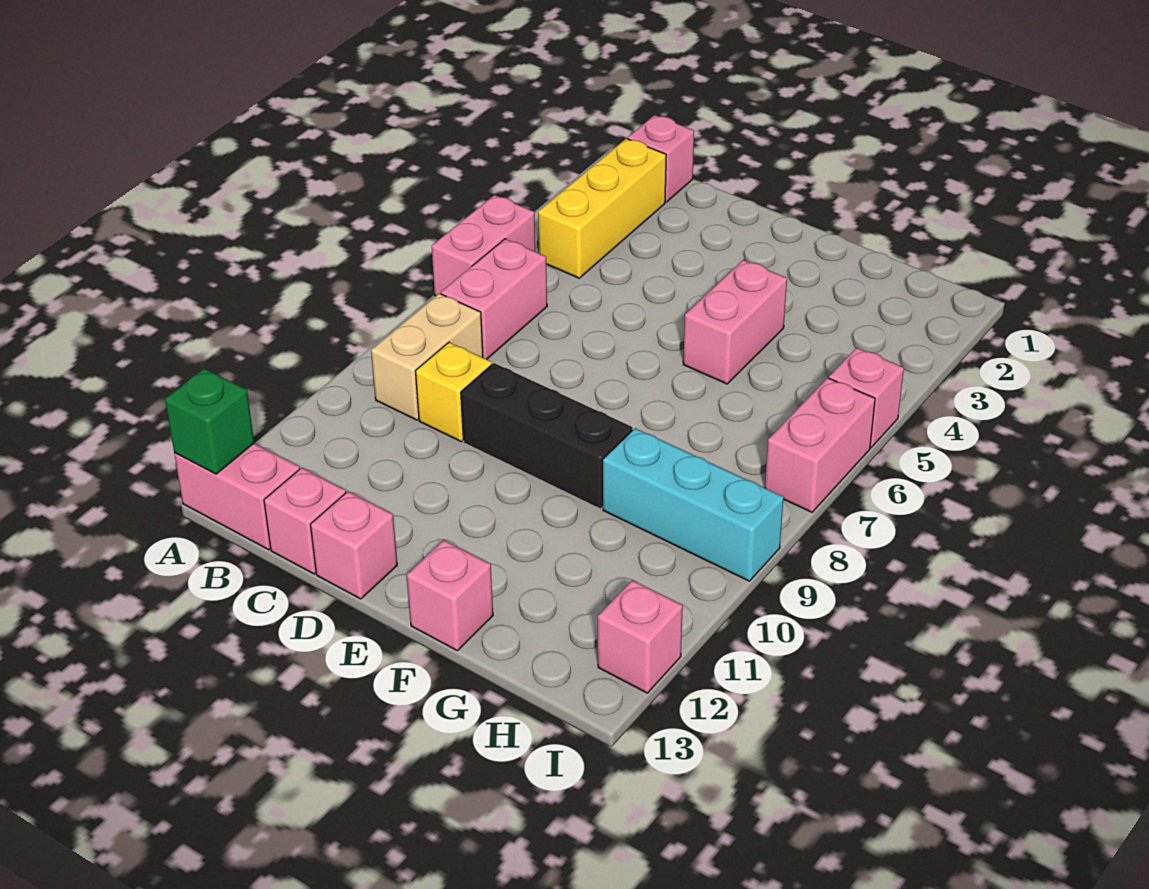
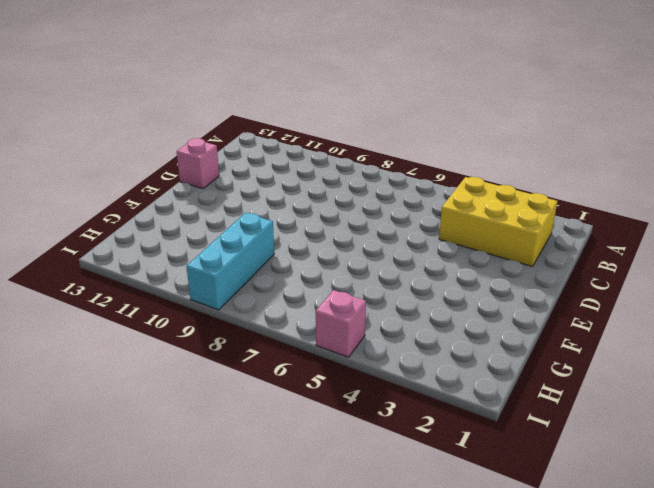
yellow brick B2:C4 level 1 -> yellow brick B2:B4 level 1
none -> pink brick A5:A6 level 1
none -> pink brick A13:B13 level 1
none -> pink brick B1 level 1

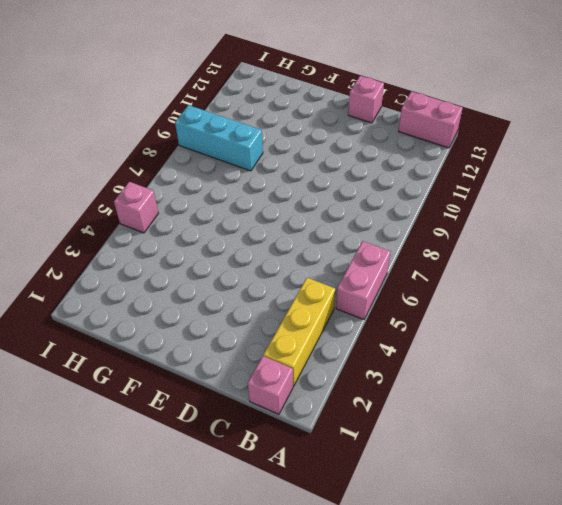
none -> pink brick B6:B7 level 1
none -> tan brick B8:B9 level 1
none -> yellow brick C9 level 1

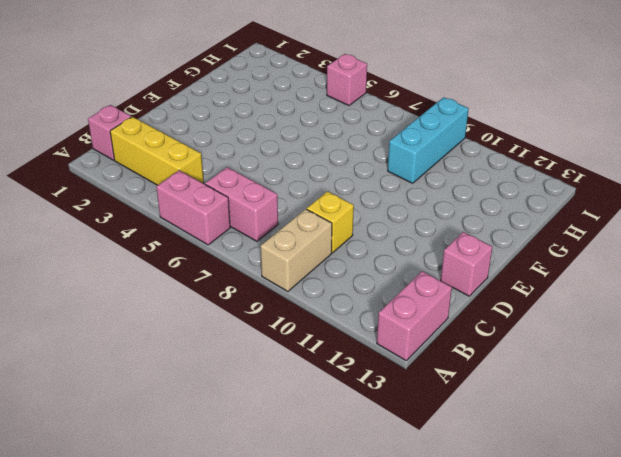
tan brick A9:B9 level 1 -> tan brick B8:B9 level 1
none -> pink brick C13 level 1
none -> black brick D9:F9 level 1
none -> pink brick F4:F5 level 1

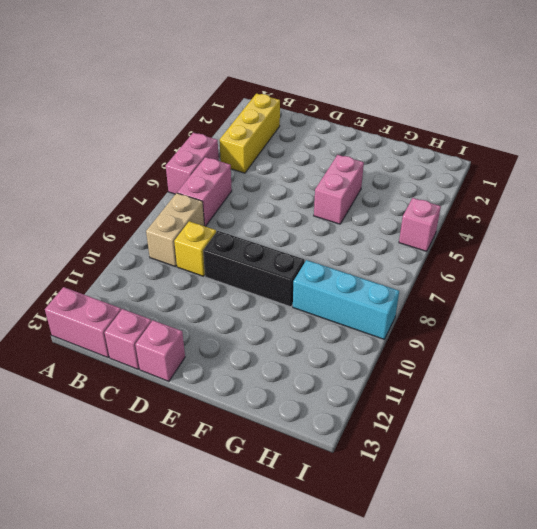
none -> pink brick B1 level 1
none -> pink brick F13 level 1
none -> pink brick I6:I7 level 1

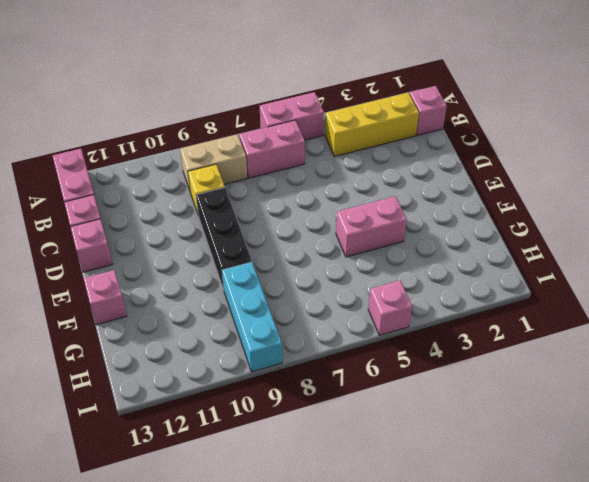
none -> pink brick I6:I7 level 1
none -> pink brick I12 level 1
none -> green brick A13 level 2

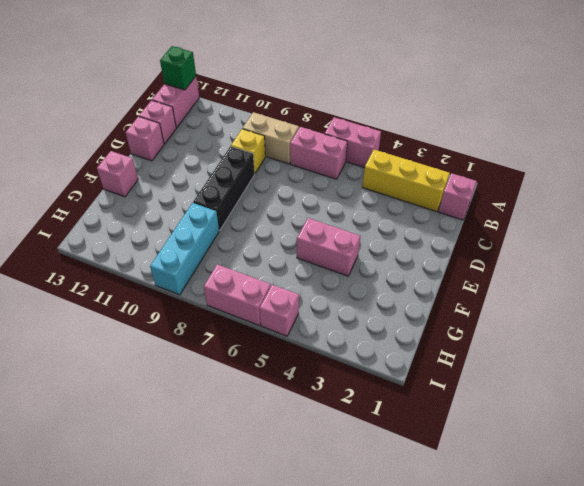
none -> pink brick I12 level 1

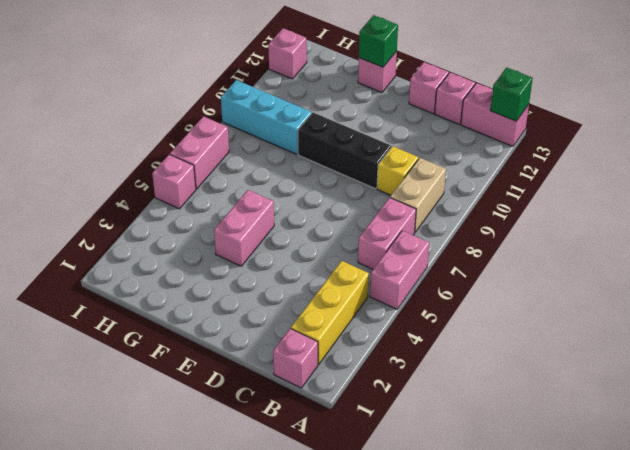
green brick F13 level 2 -> none

